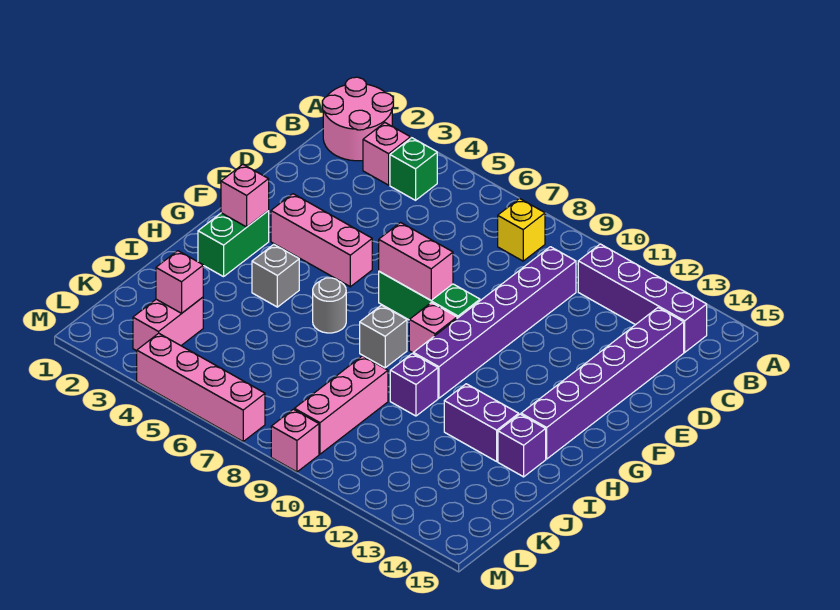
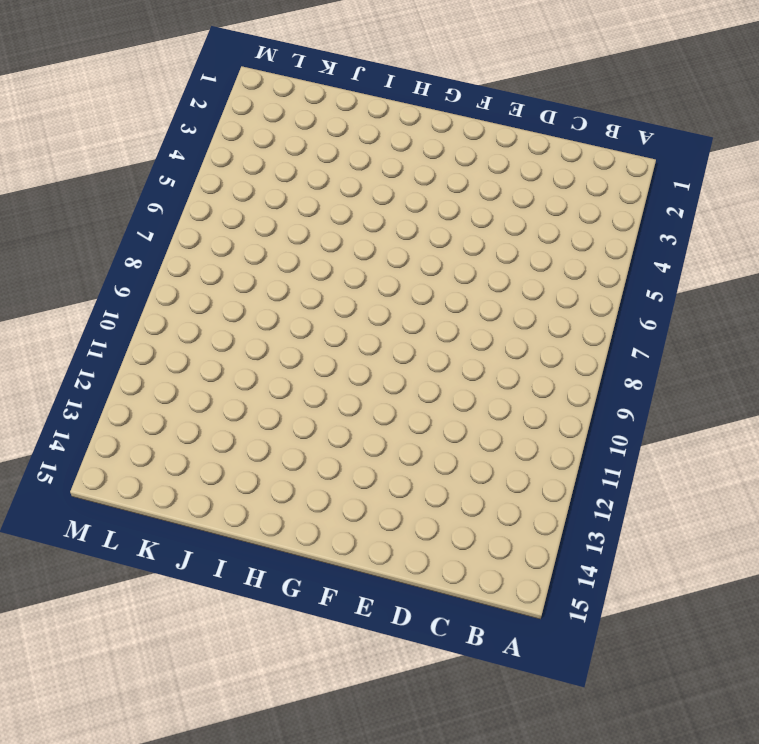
none -> pink round brick A1:B2 level 1
none -> pink brick B3 level 1
none -> green brick B4 level 1

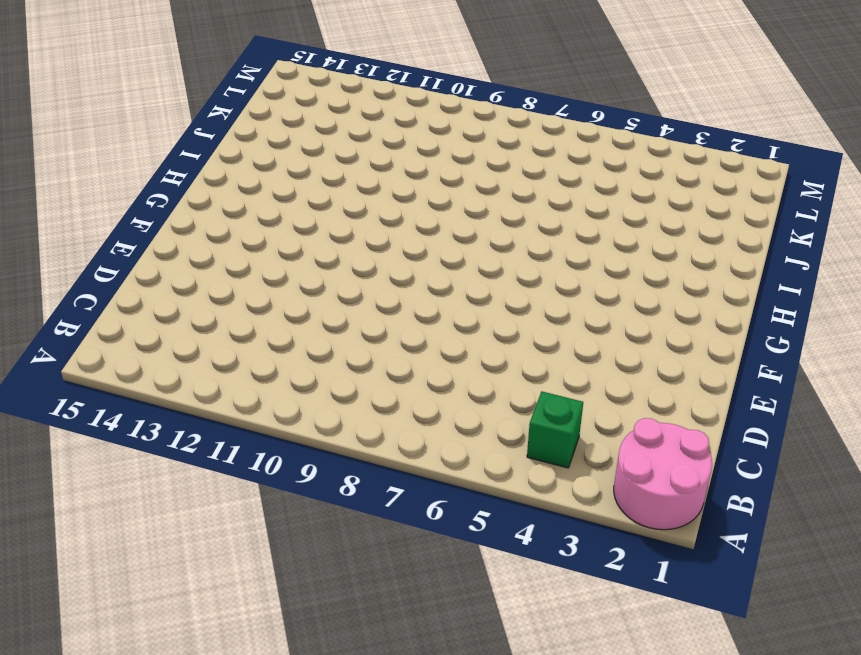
none -> pink brick B3 level 1
none -> yellow brick B8 level 1
none -> purple brick B11:B14 level 1

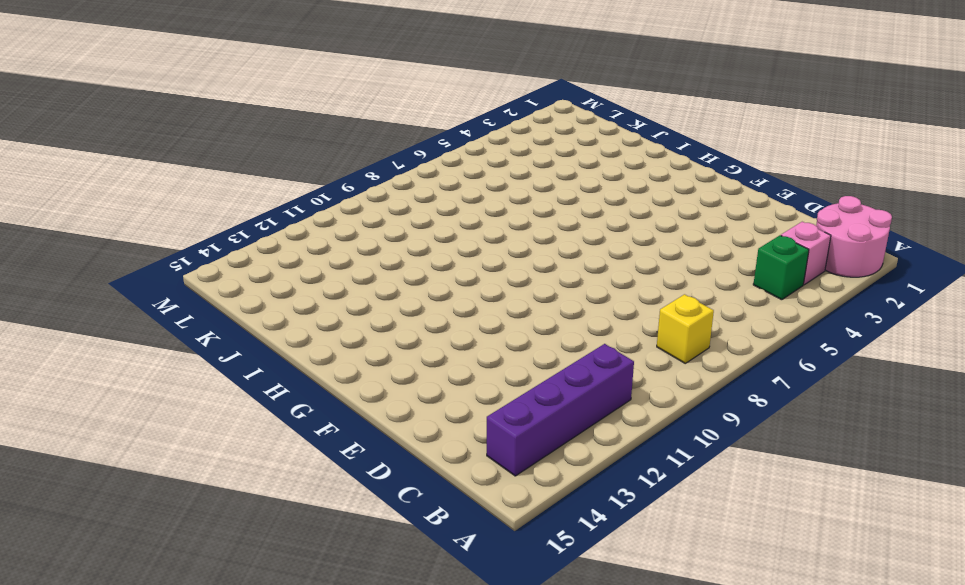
none -> purple brick C10:H10 level 1
none -> purple brick C14:H14 level 1
none -> pink brick F3:F5 level 1

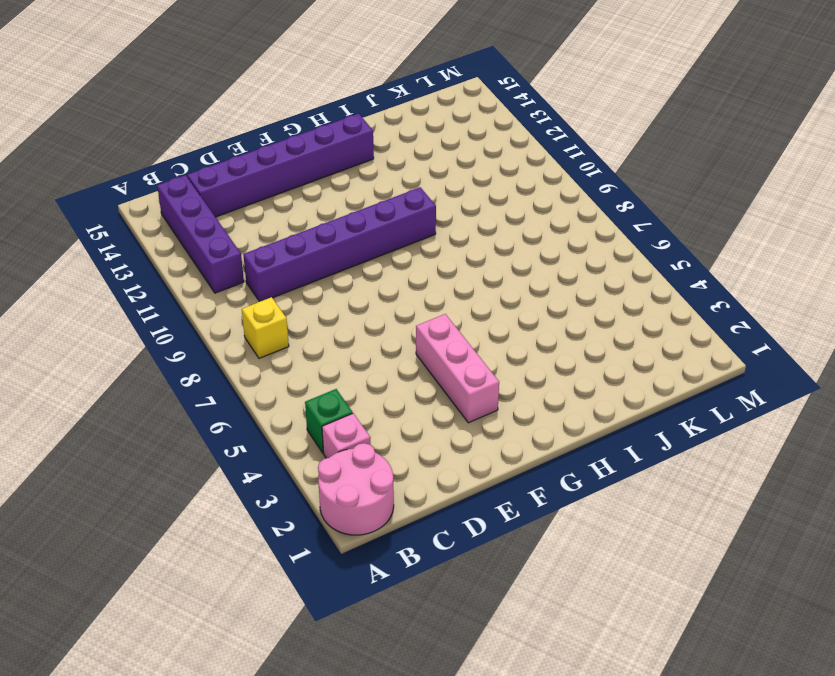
none -> green brick F7:F9 level 1
none -> green brick G2:H2 level 1
none -> pink brick G9 level 1

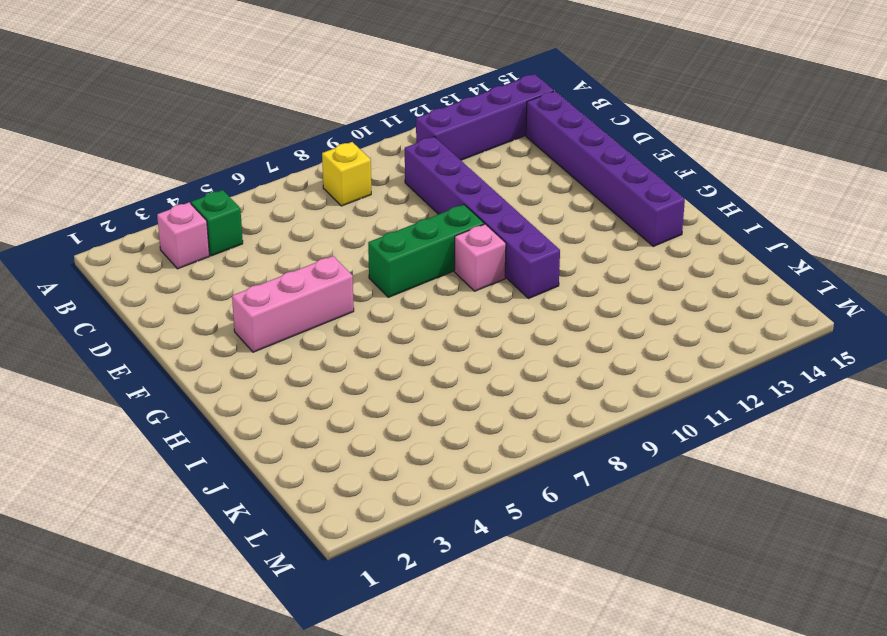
none -> pink round brick A1:B2 level 1
none -> green brick G2:H2 level 1
none -> grey brick H4 level 1

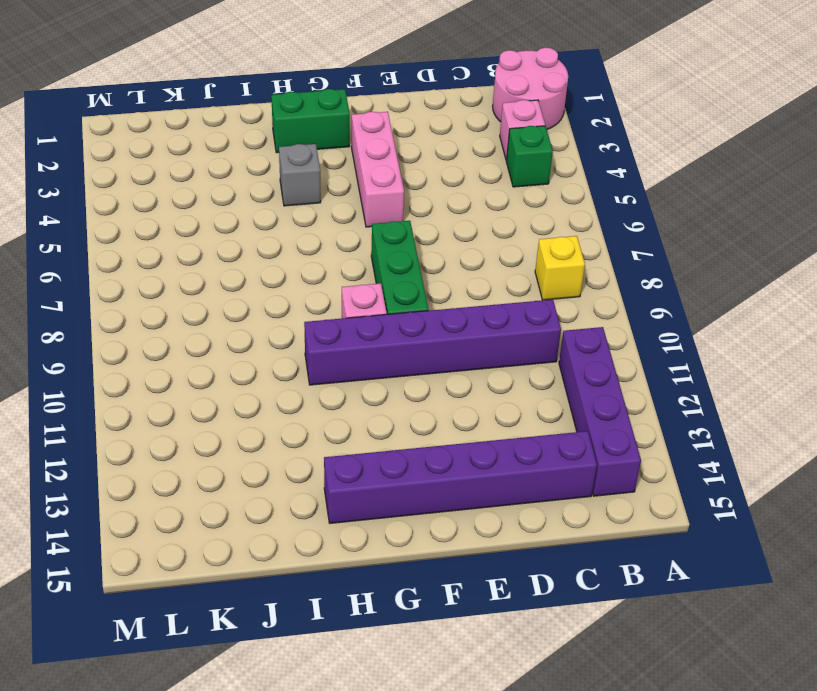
none -> grey round brick H6 level 1
none -> grey brick H8 level 1
none -> purple brick I10 level 1

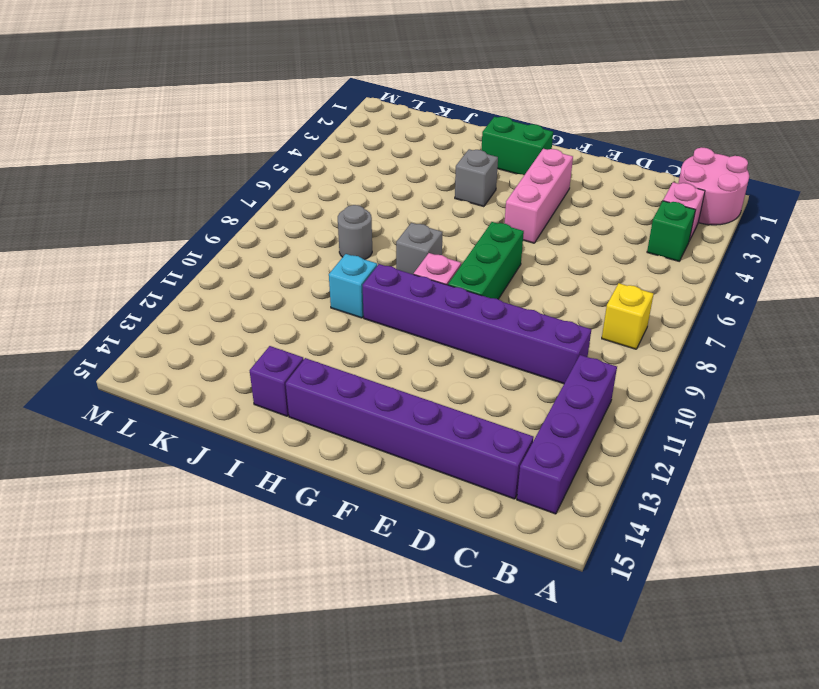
cyan brick I10 level 1 -> purple brick I10 level 1
grey round brick J8 level 1 -> grey round brick H6 level 1
none -> purple brick I12:I13 level 1
none -> pink brick J9:L9 level 1
none -> pink brick K3:L3 level 1

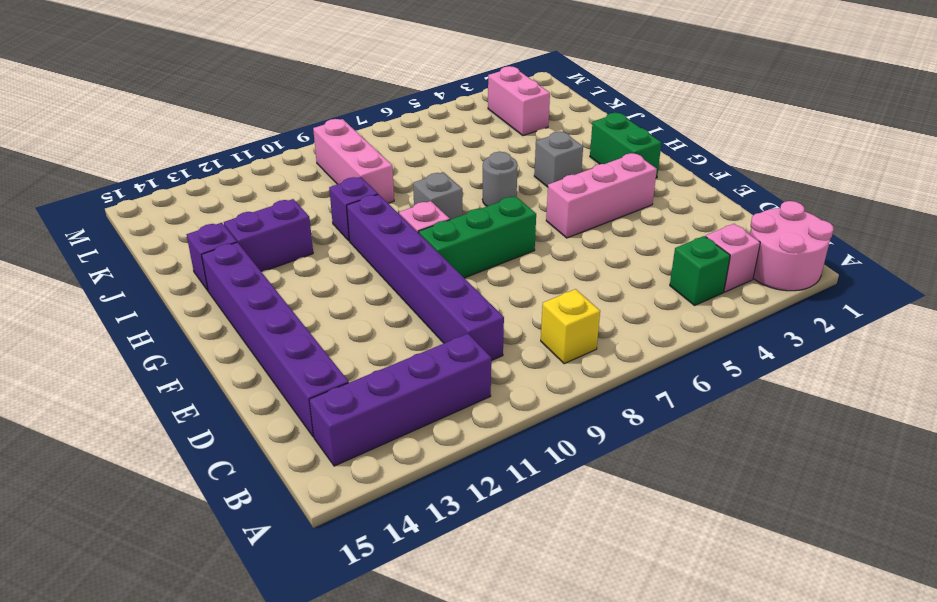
none -> pink brick M4:M7 level 1
none -> pink brick M9 level 1
none -> pink brick F7:F8 level 2

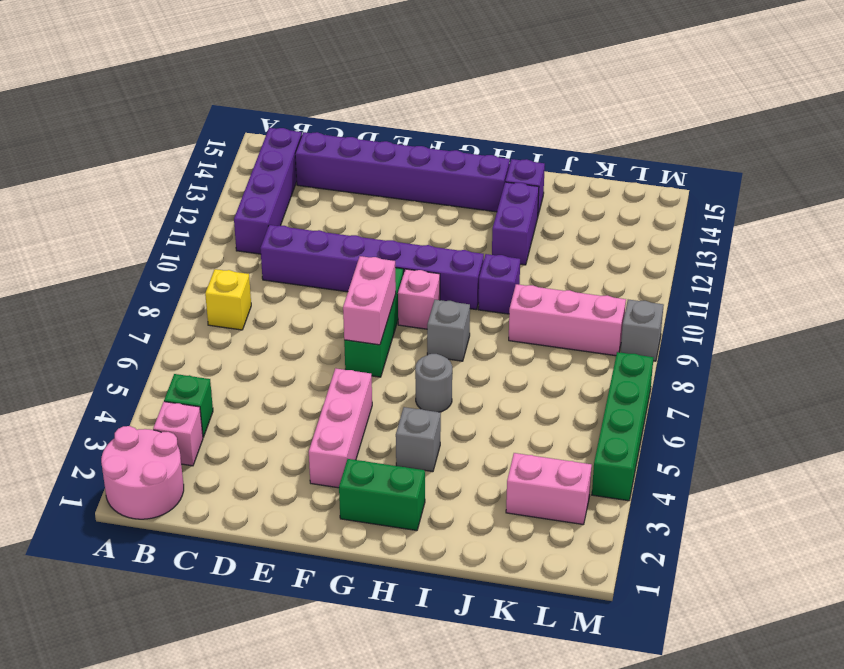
green brick M4:M7 level 1 -> pink brick M4:M7 level 1
grey brick M9 level 1 -> pink brick M9 level 1
none -> pink brick G2 level 2
none -> pink brick K3 level 2

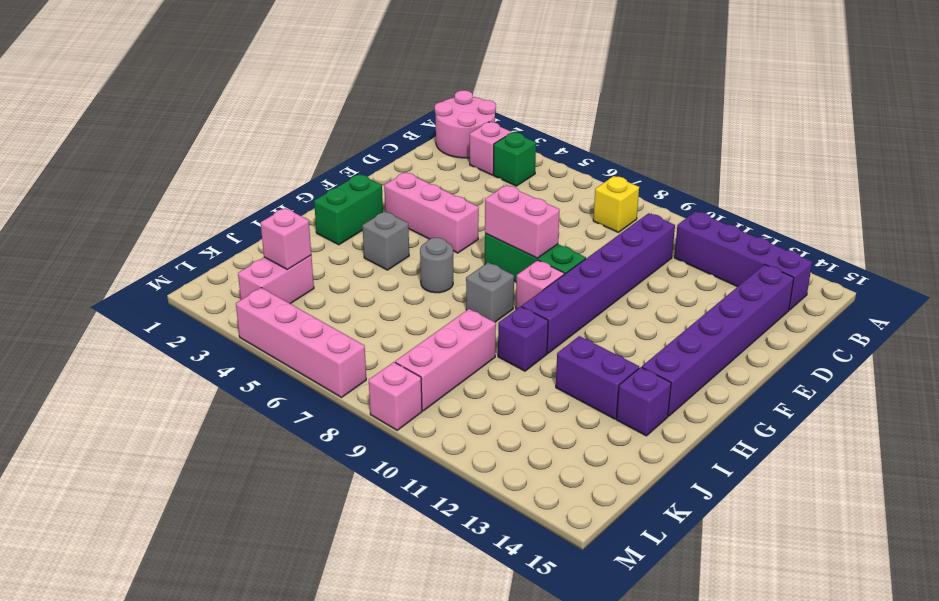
none -> pink brick G2 level 2

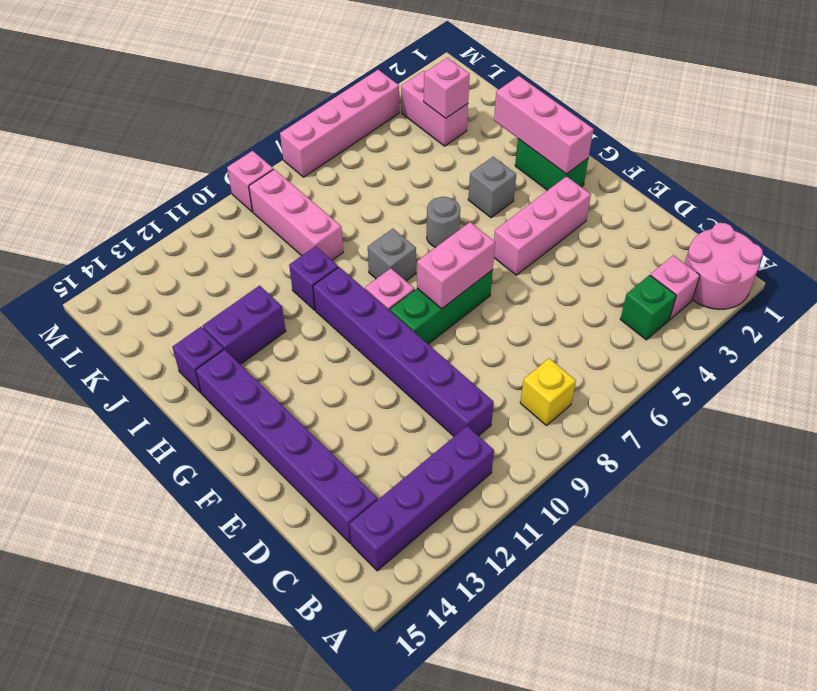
pink brick G2:I2 level 2 -> pink brick G2 level 2

